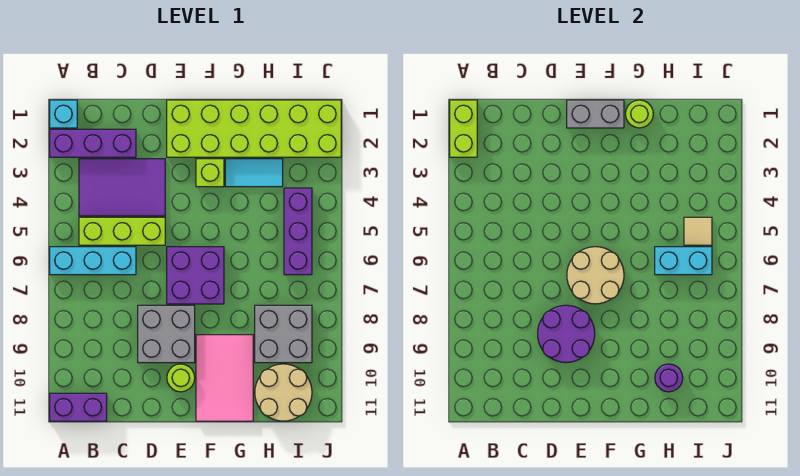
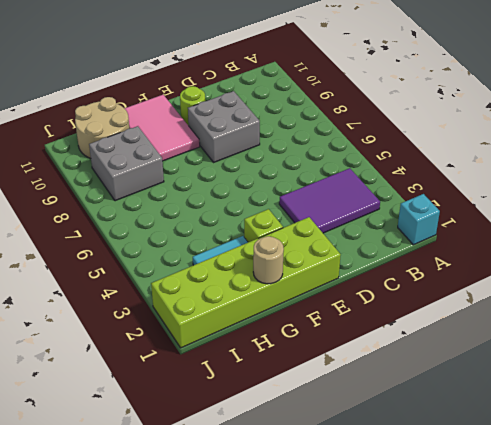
tan round brick G1 level 2 -> lime round brick G1 level 2
none -> purple brick A2:C2 level 1
none -> cyan brick A6:C6 level 1
none -> purple brick A11:B11 level 1

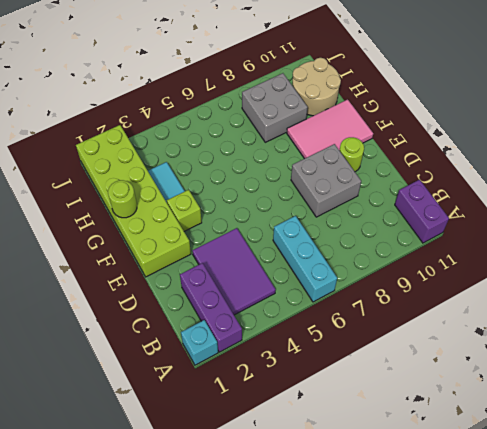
none -> lime brick B5:D5 level 1
none -> purple brick E6:F7 level 1
none -> purple brick I4:I6 level 1

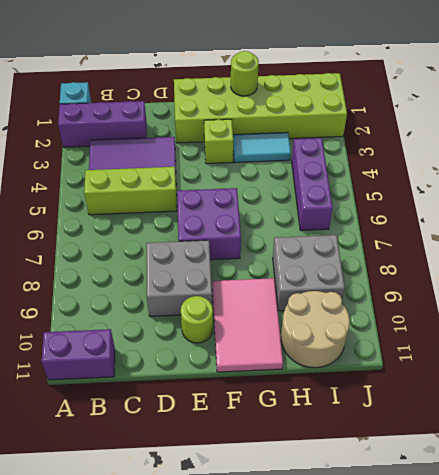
none -> cyan brick A6:C6 level 1
none -> lime brick A1:A2 level 2
none -> purple round brick D8:E9 level 2

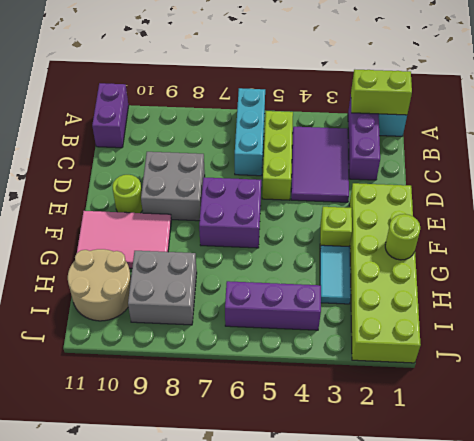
none -> purple round brick D8:E9 level 2
none -> grey brick E1:F1 level 2
none -> tan round brick E6:F7 level 2

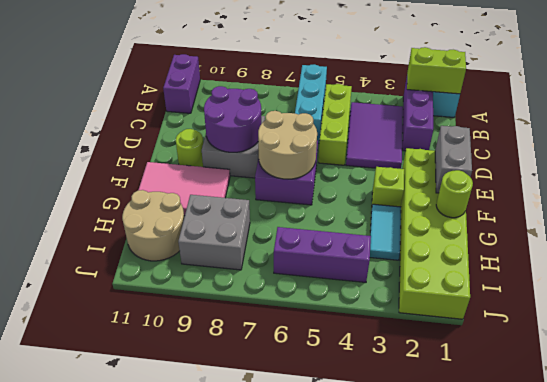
none -> cyan brick H6:I6 level 2
none -> purple round brick H10 level 2
none -> tan tile I5 level 2

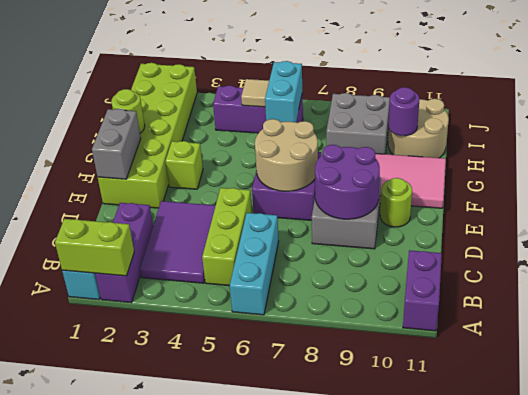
none -> cyan tile G3:H3 level 1

